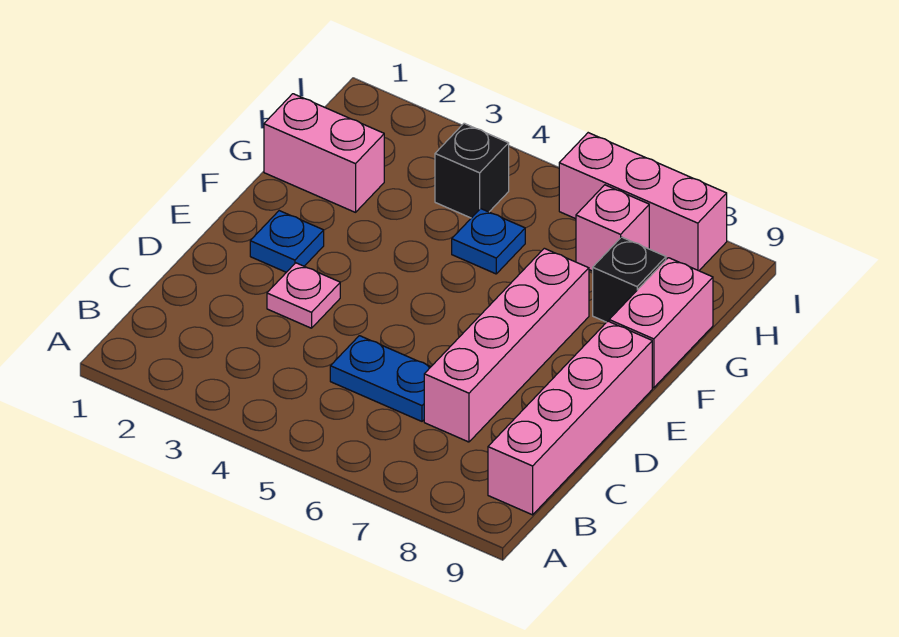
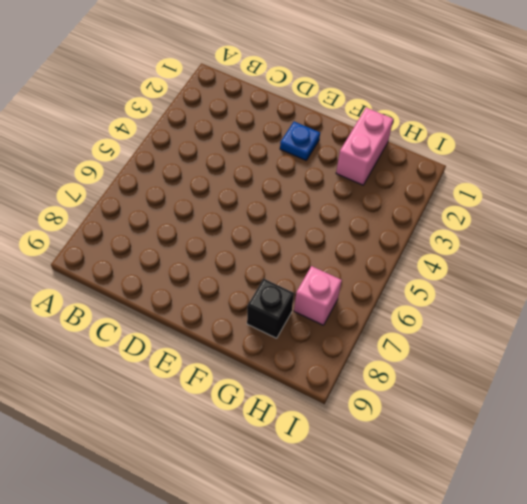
none -> pink brick B9:E9 level 1
none -> blue plate C5:C6 level 1
none -> pink brick C7:F7 level 1

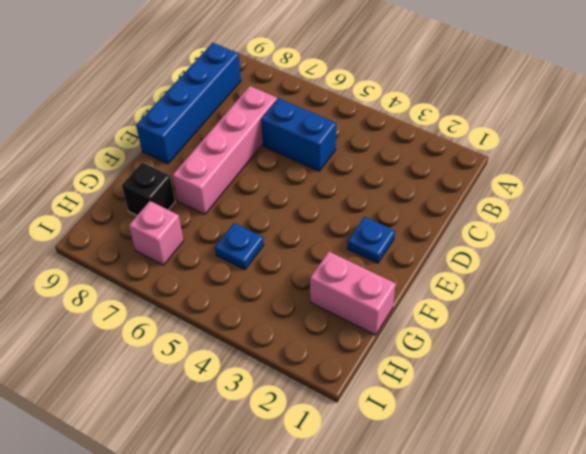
blue brick B9:E9 level 1 -> pink brick B9:E9 level 1
blue brick C5:C6 level 1 -> blue plate C5:C6 level 1
none -> pink plate D3 level 1
none -> pink brick F9:G9 level 1
none -> black brick H4 level 1

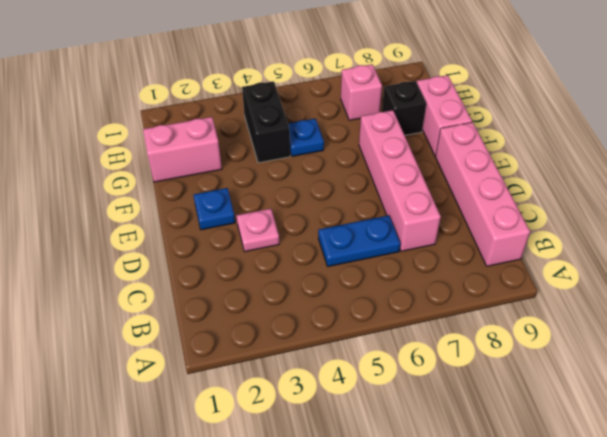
black brick G4:H4 level 1 -> black brick H4 level 1
none -> pink brick I6:I8 level 1

